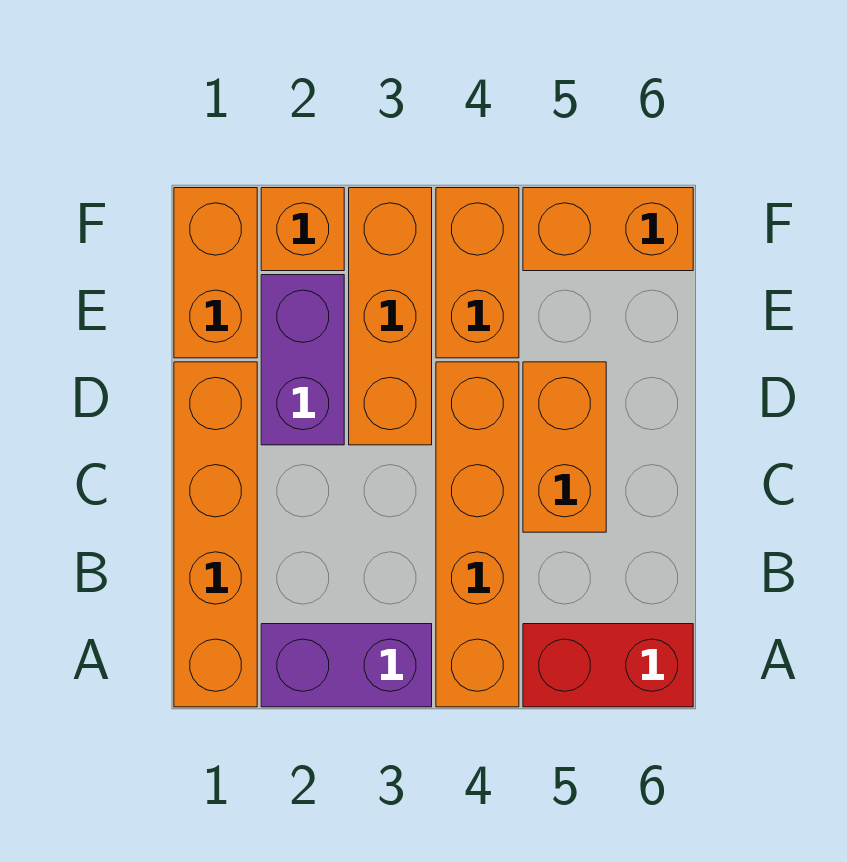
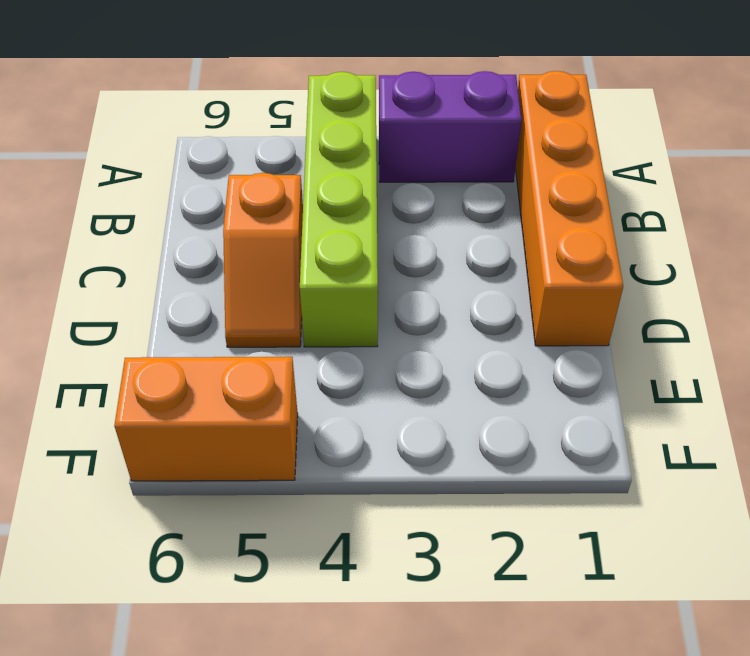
lime brick A4:D4 level 1 -> orange brick A4:D4 level 1
orange slope C5:D5 level 1 top C -> orange brick C5:D5 level 1
none -> red brick A5:A6 level 1
none -> purple brick D2:E2 level 1

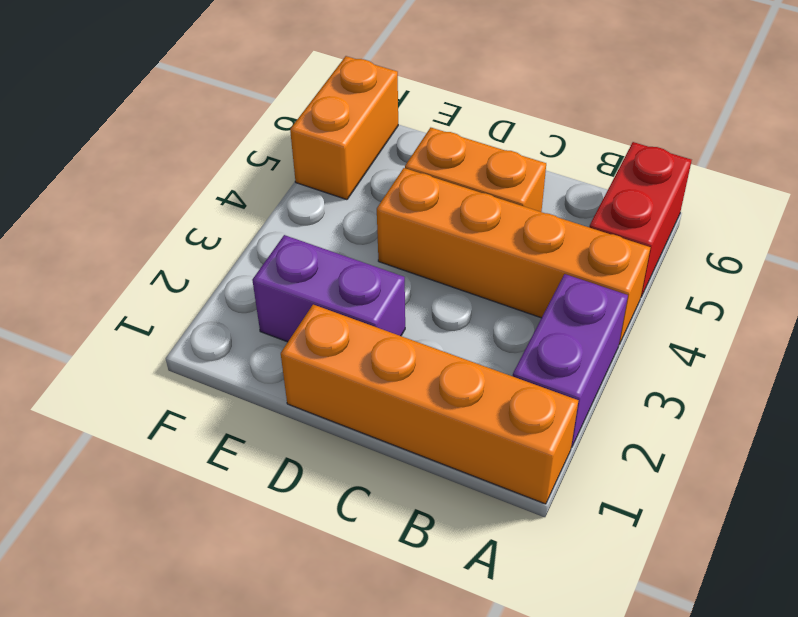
none -> orange brick D3:F3 level 1
none -> orange brick E1:F1 level 1

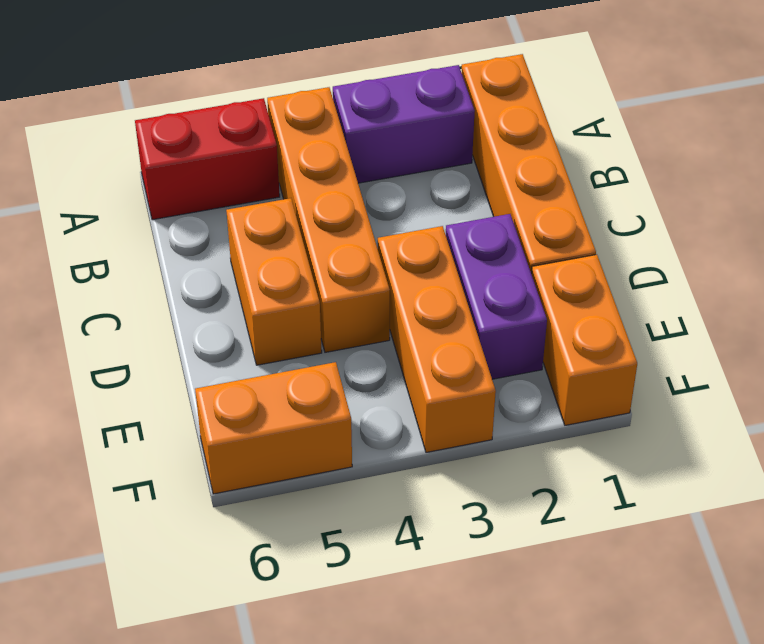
none -> orange brick E4:F4 level 1
none -> orange brick F2 level 1

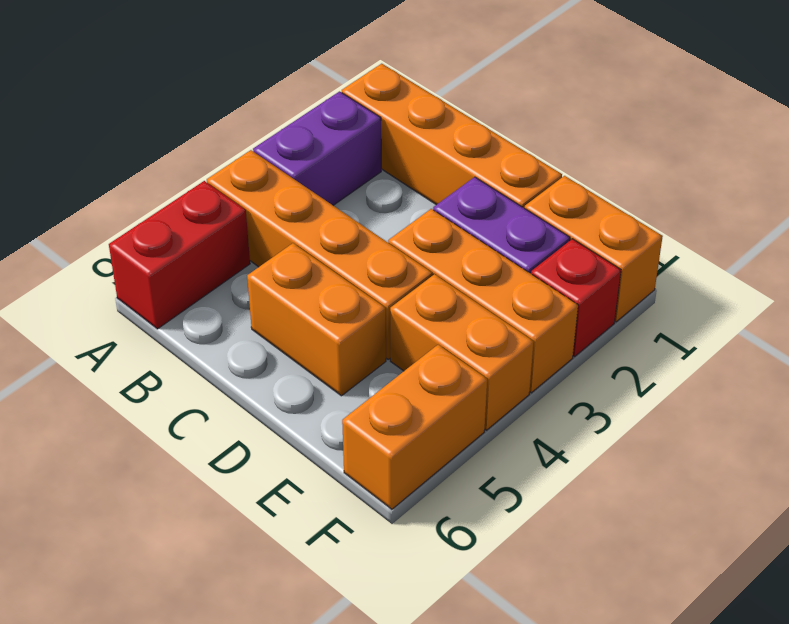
red brick F2 level 1 -> orange brick F2 level 1

